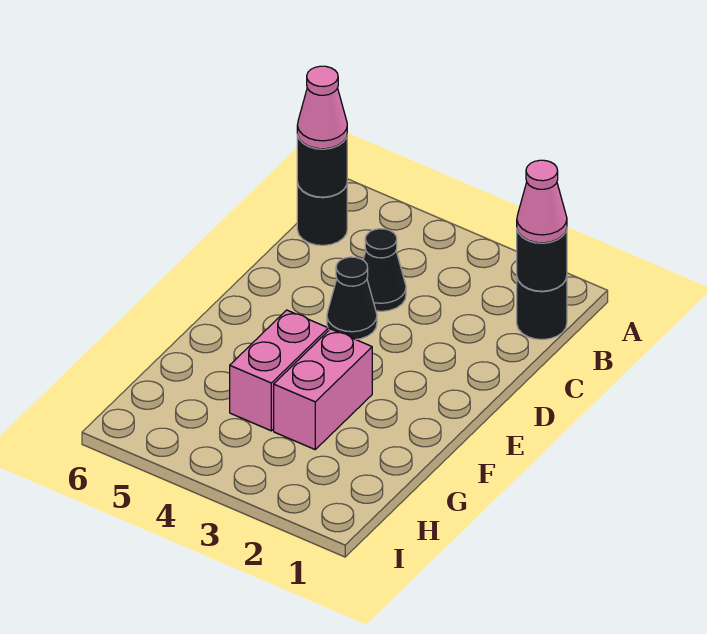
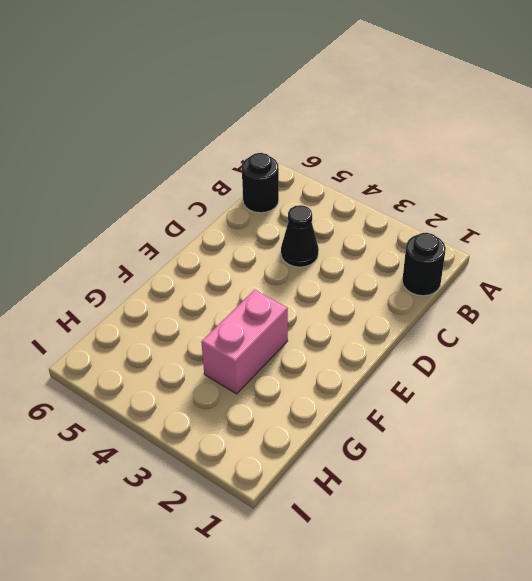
none -> black cone D4 level 1
none -> pink brick F4:G4 level 1

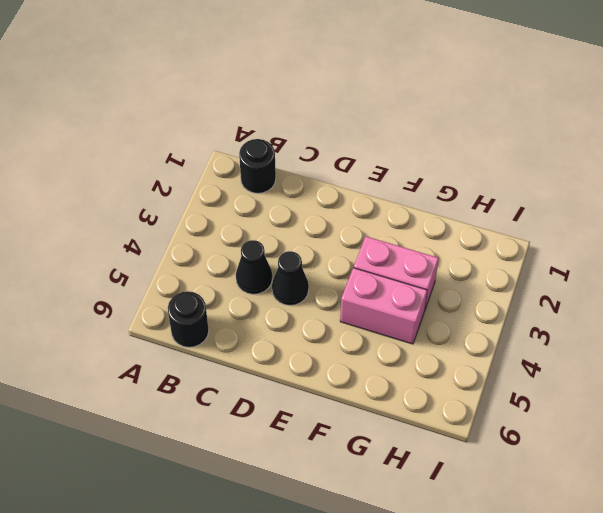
none -> black round brick B1 level 2
none -> black round brick B6 level 2

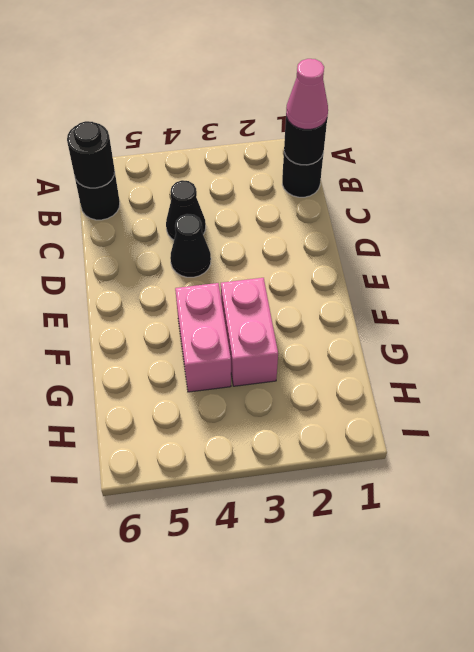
none -> pink cone B6 level 3

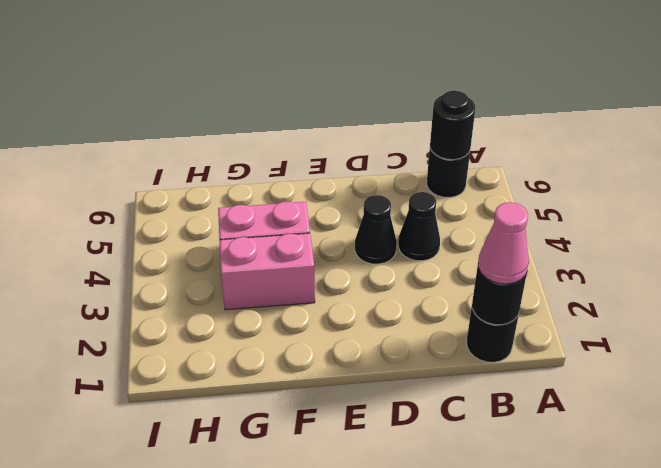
none -> pink cone B6 level 3

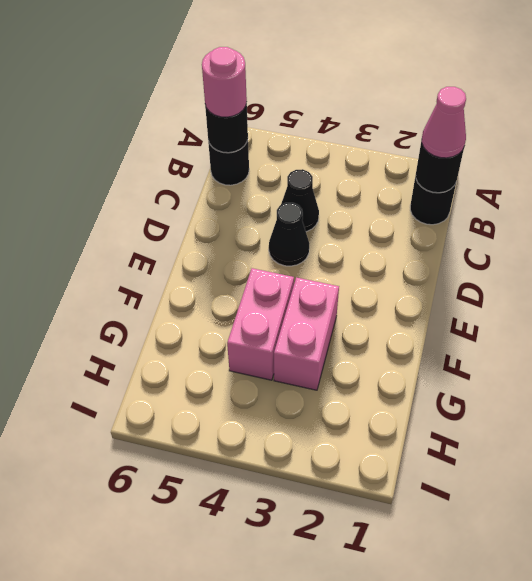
pink round brick B6 level 3 -> pink cone B6 level 3

